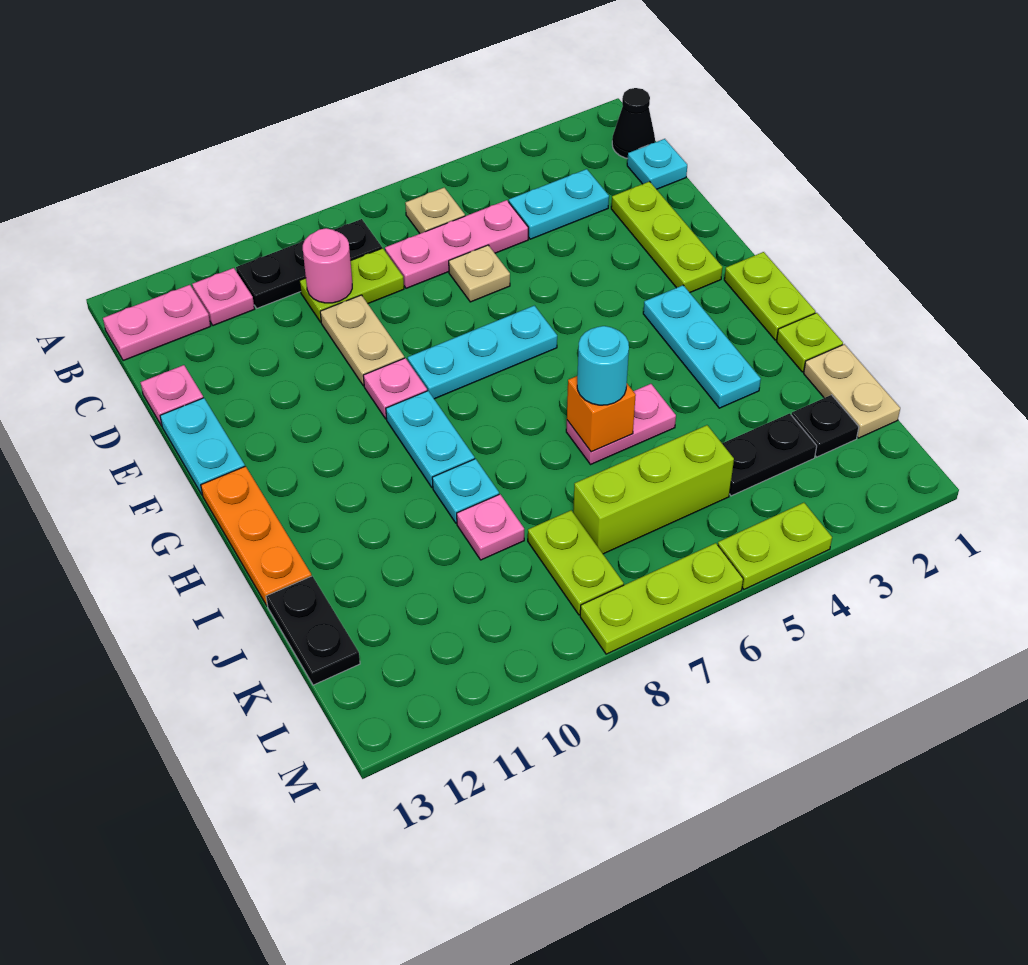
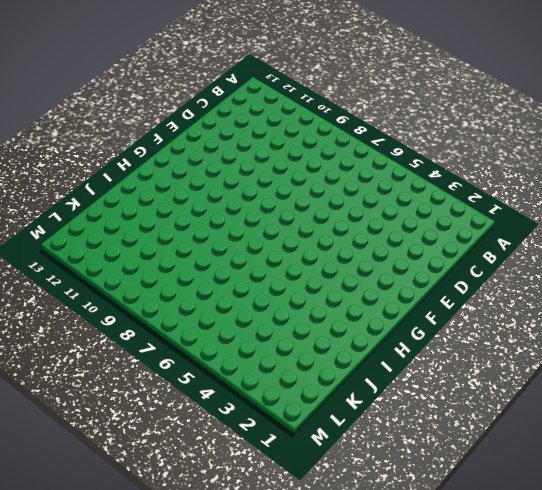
none -> black cone B1 level 1
none -> tan plate B6 level 1
none -> black plate B8:B10 level 1
none -> pink plate B11 level 1

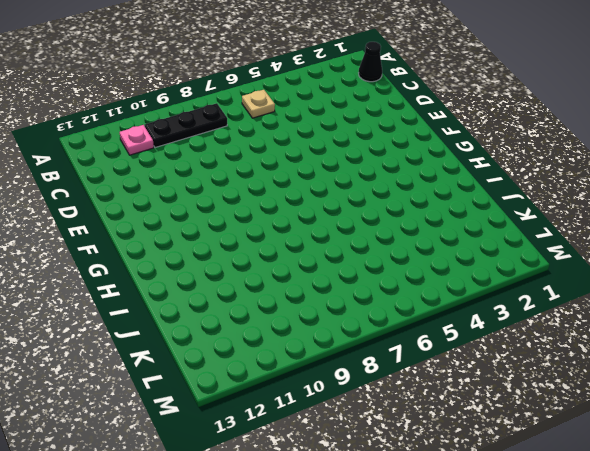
none -> pink plate B12:B13 level 1
none -> cyan plate C1 level 1
none -> cyan plate C3:C4 level 1
none -> pink plate C5:C7 level 1

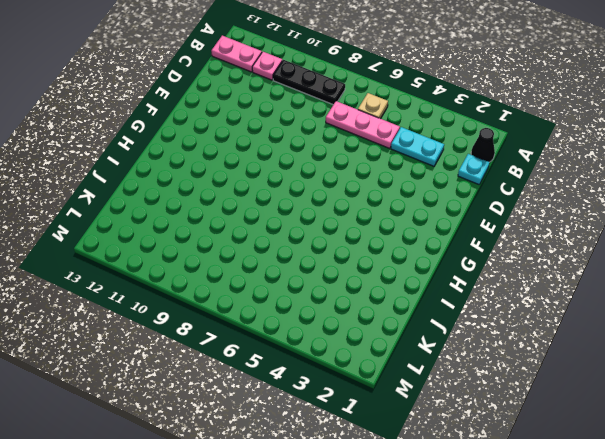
none -> lime plate C8:C9 level 1
none -> lime plate D2:F2 level 1
none -> tan plate D6 level 1
none -> tan plate D9:E9 level 1

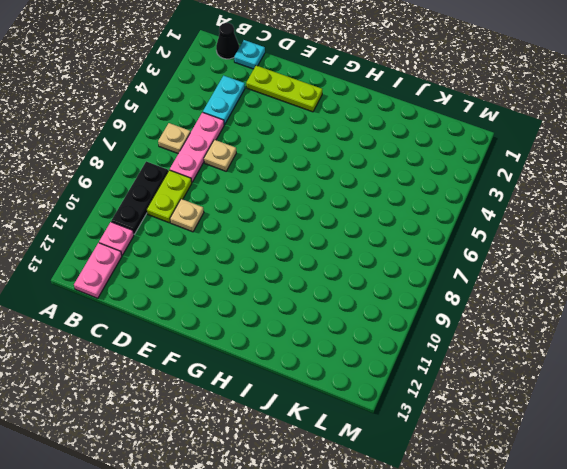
tan plate D9 level 1 -> tan plate D9:E9 level 1
none -> pink plate D13 level 1
none -> cyan plate E13:F13 level 1
none -> cyan plate F6:F8 level 1
none -> pink plate F9 level 1

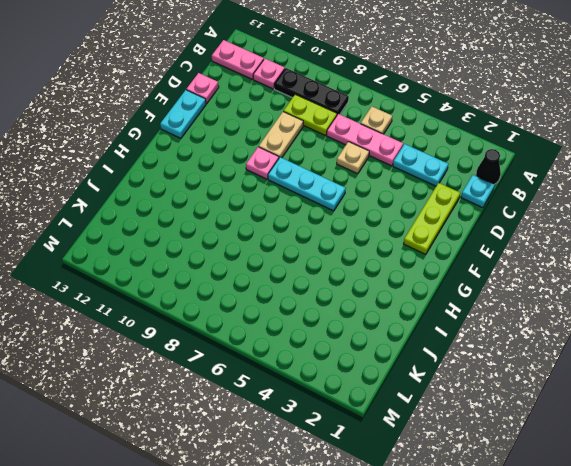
none -> lime plate G1:H1 level 1
none -> cyan plate G3:I3 level 1
none -> cyan plate G9:H9 level 1
none -> orange plate G13:I13 level 1

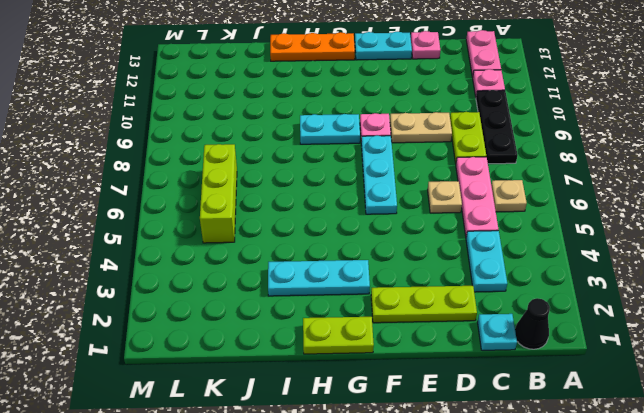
none -> lime plate I1 level 1
none -> pink plate I5:I6 level 1
none -> cyan plate I9 level 1
none -> tan plate J1:K1 level 1

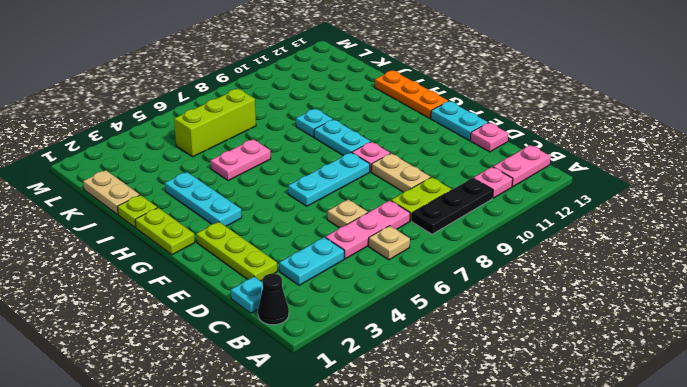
none -> pink plate J9 level 1
none -> black plate J13:K13 level 1
none -> black plate K2 level 1
none -> black plate K3:K4 level 1

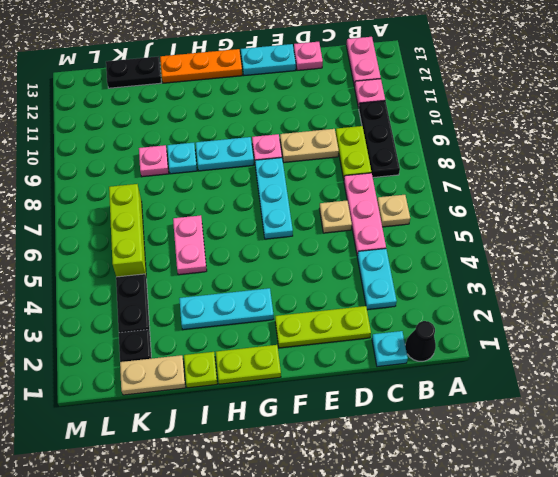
none -> lime plate K8:L8 level 1
none -> lime plate M4:M5 level 1
none -> lime plate M6:M8 level 1
none -> pink round brick C9 level 2

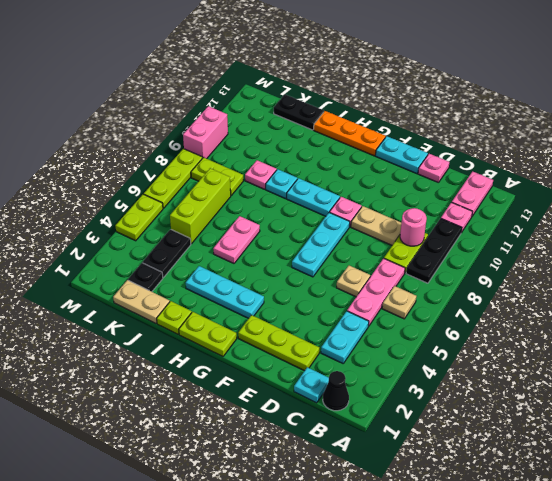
pink brick M9:M10 level 1 -> none
none -> orange brick I6 level 2
none -> cyan round brick I6 level 3

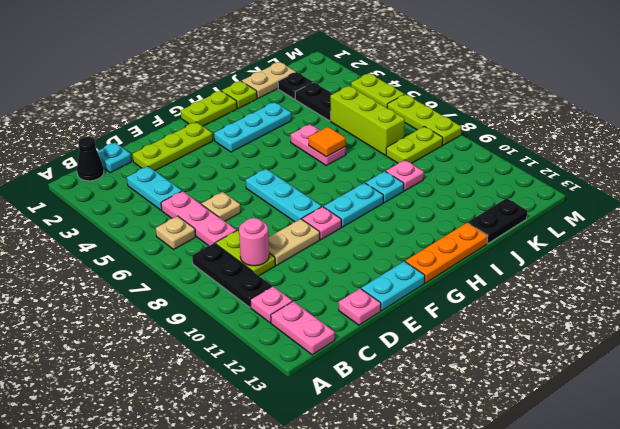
orange tile I6 level 2 -> orange brick I6 level 2
none -> cyan round brick I6 level 3

